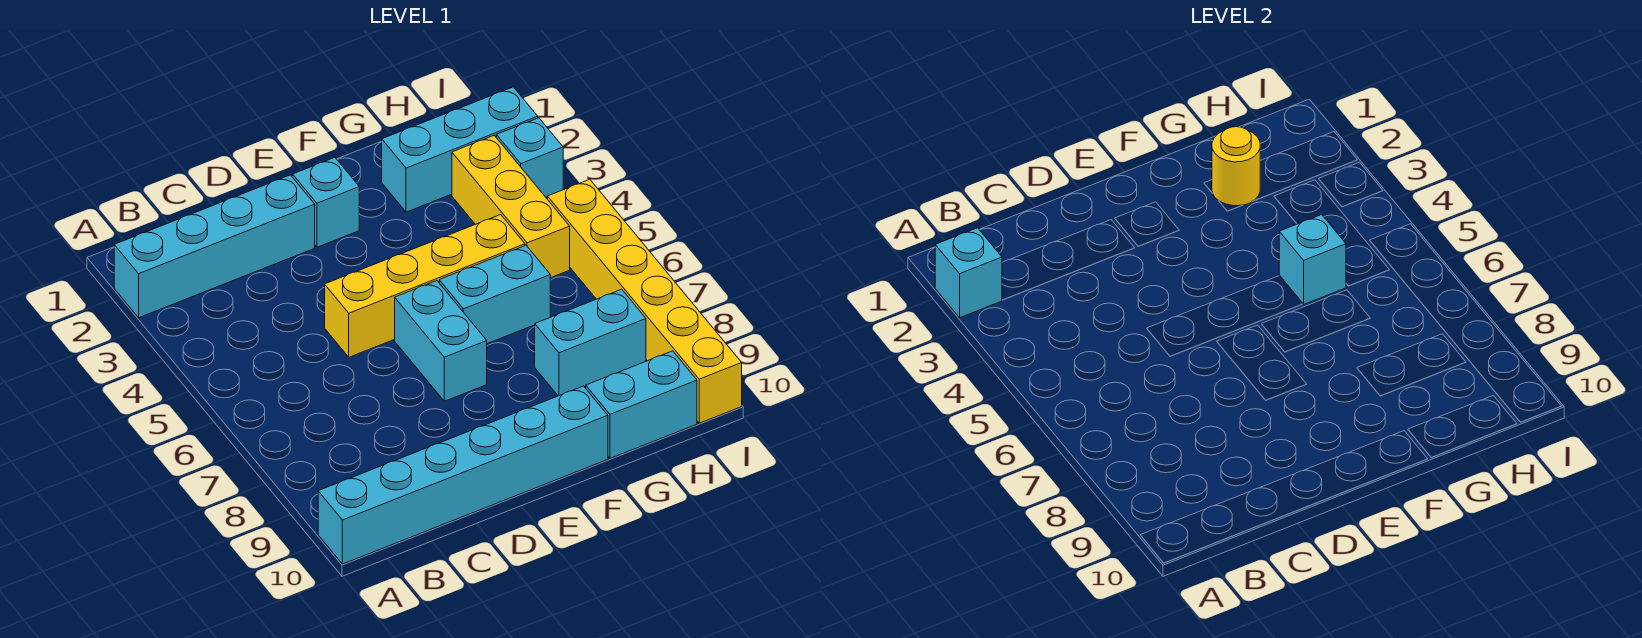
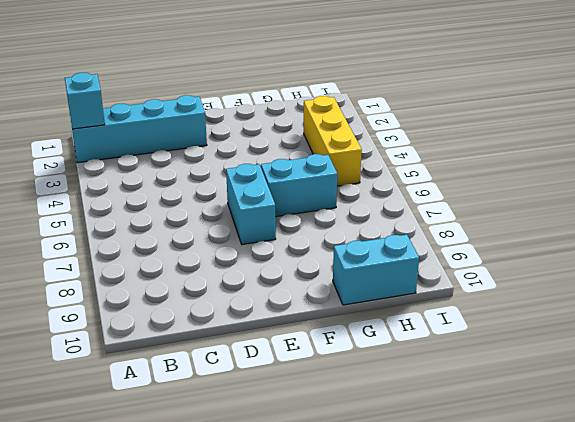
none -> cyan brick A10:F10 level 1
none -> yellow brick D5:G5 level 1
none -> cyan brick E2 level 1

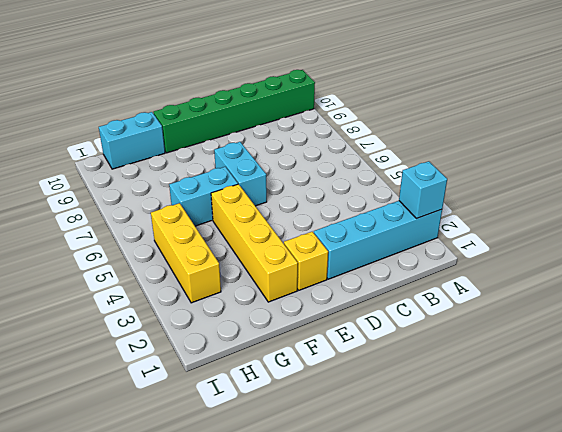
green brick A10:F10 level 1 -> cyan brick A10:F10 level 1
yellow brick E2 level 1 -> cyan brick E2 level 1
yellow brick F2:F5 level 1 -> yellow brick D5:G5 level 1
none -> cyan brick G2:I2 level 1
none -> cyan brick G8:H8 level 1
none -> cyan brick I3 level 1

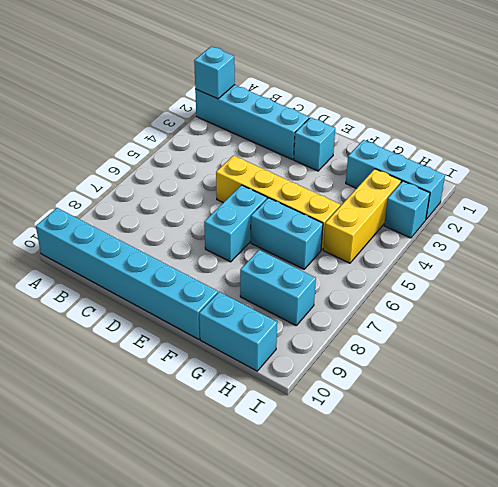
none -> yellow brick I5:I10 level 1
none -> yellow round brick G2 level 2
none -> cyan brick G5 level 2

